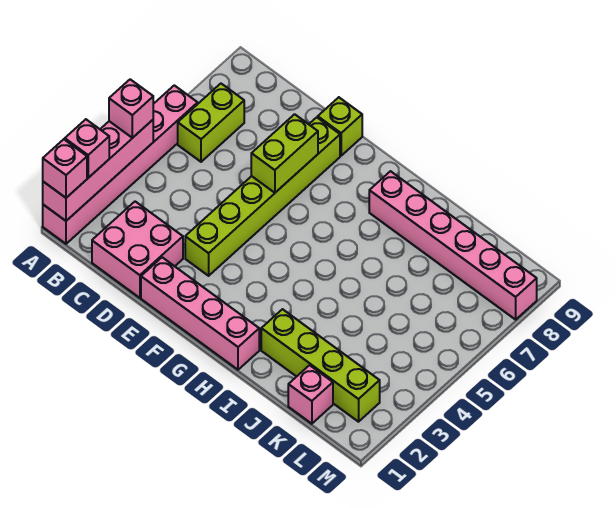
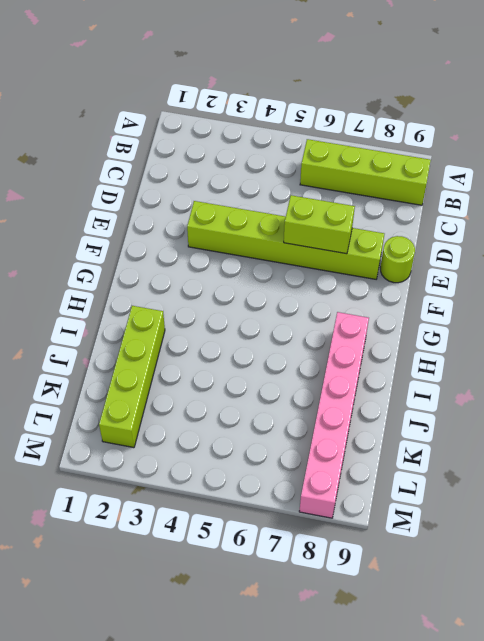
lime brick B6:B9 level 1 -> lime brick B6:B7 level 1
lime round brick E9 level 1 -> lime brick E9 level 1
none -> pink brick A1:A6 level 1
none -> pink brick C1:D2 level 1
none -> pink brick E1:H1 level 1

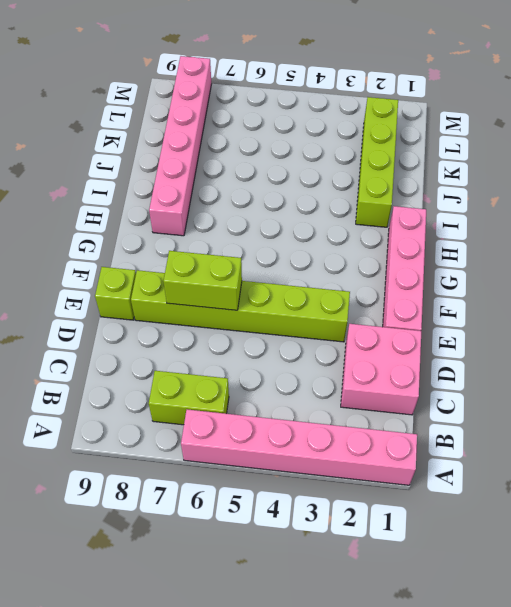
none -> pink brick K1 level 1
none -> pink brick A1:A4 level 2
none -> pink brick A1 level 3

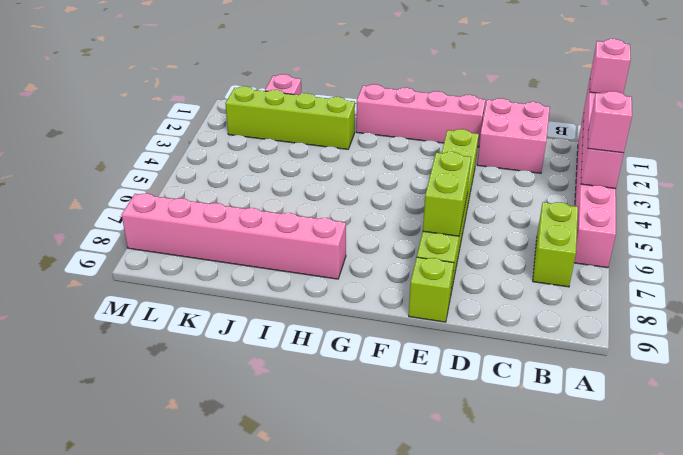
none -> pink brick A2 level 3

